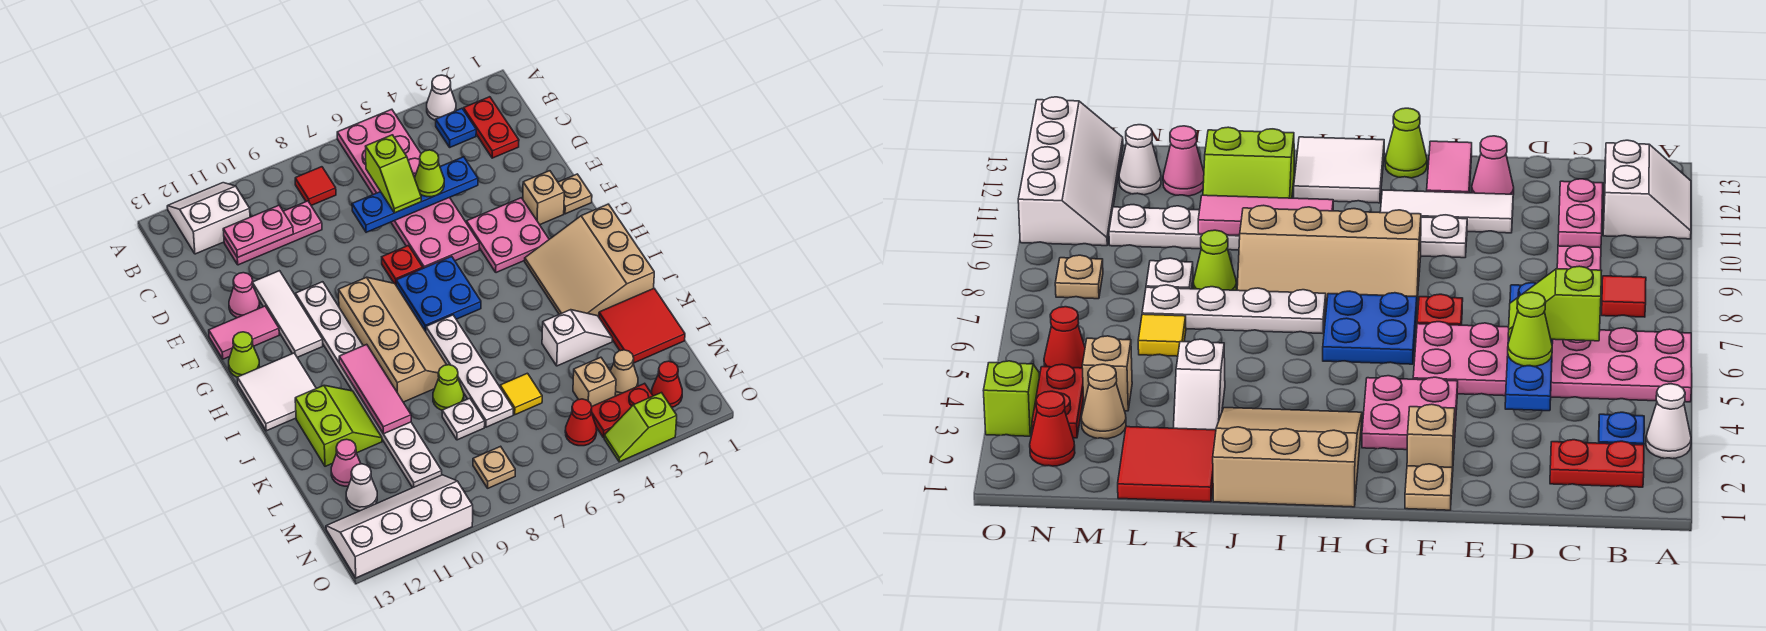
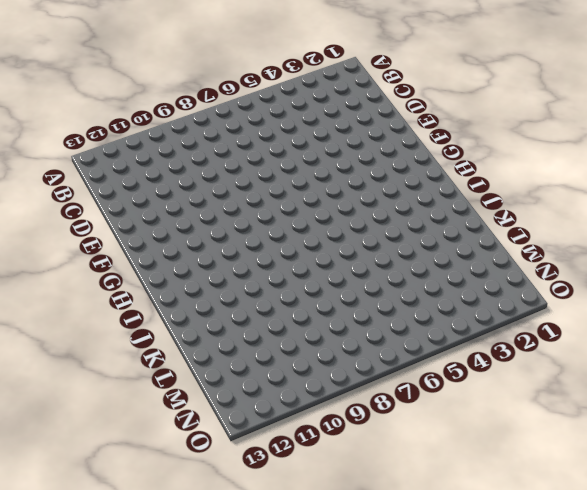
none -> white cone A3 level 1
none -> pink plate A5:F6 level 1
none -> white slope A11:B12 level 1 top B
none -> red plate B2:C2 level 1

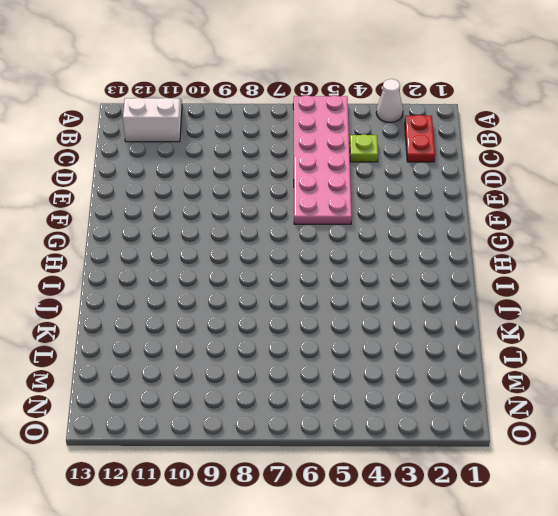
lime plate C4 level 1 -> none
none -> blue plate B3 level 1
none -> red tile B8 level 1
none -> pink plate C9:C11 level 1
none -> white tile E11:G11 level 1

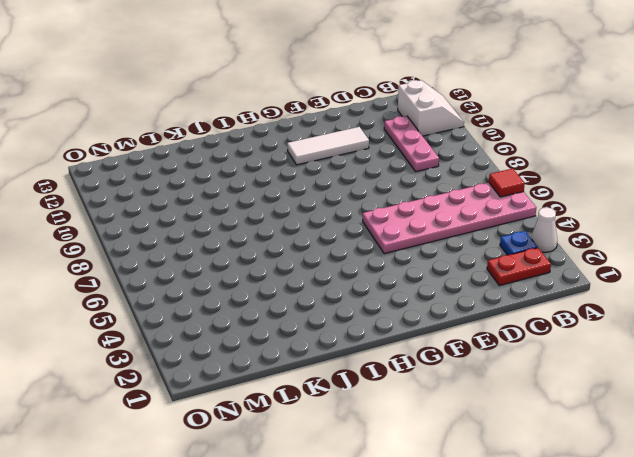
red tile A6 level 2 -> red tile B8 level 1
none -> pink cone E12 level 1
none -> tan plate F1 level 1
none -> tan brick F2 level 1
none -> pink plate F3:G4 level 1

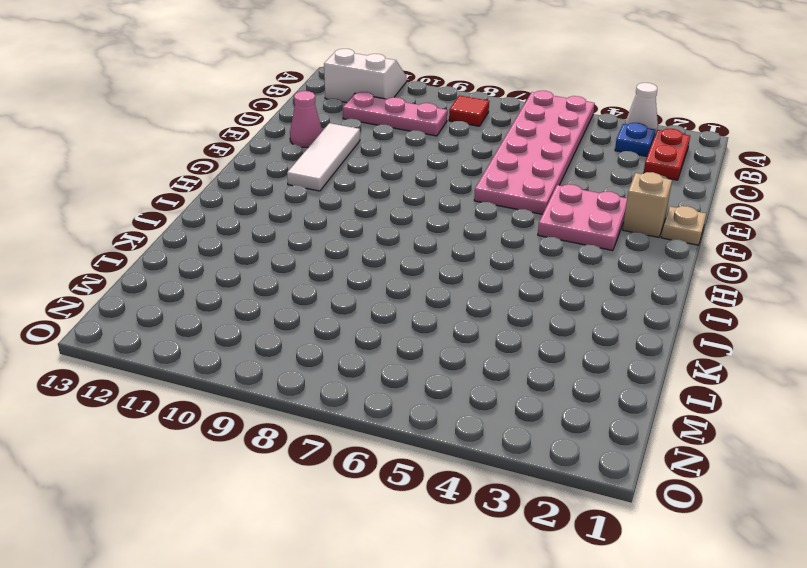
none -> red plate F7 level 1
none -> white plate F10:M10 level 1
none -> pink tile F12:F13 level 1
none -> blue plate G6:H7 level 1

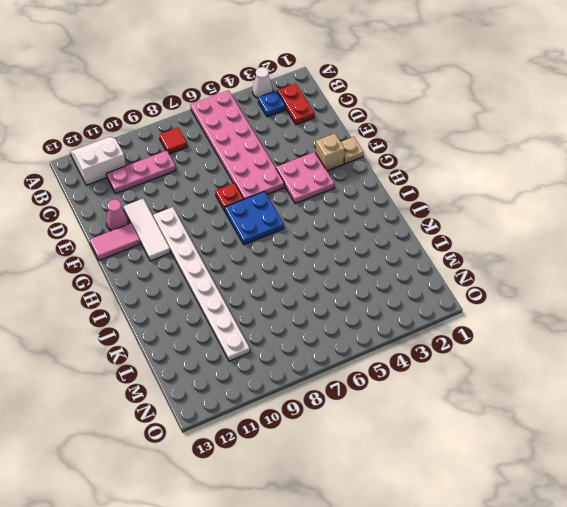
none -> tan slope G8:J9 level 1 top 9
none -> lime cone G13 level 1
none -> tan slope H1:J3 level 1 top 1
none -> white tile H12:I13 level 1

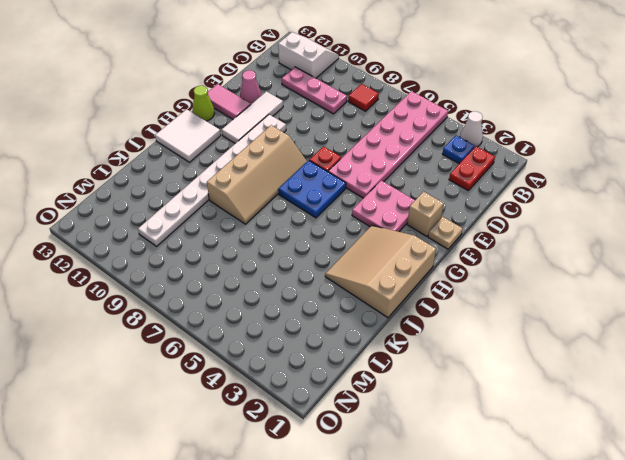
none -> white plate I7:L7 level 1
none -> lime slope J11:K12 level 1 top 12
none -> red tile K1:L2 level 1
none -> white slope K3:K4 level 1 top 4

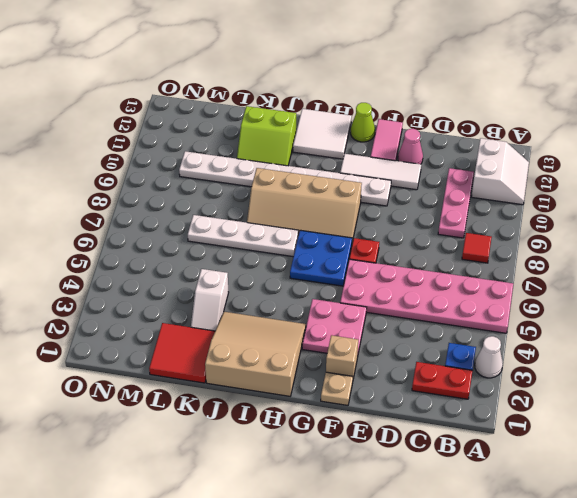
none -> lime cone K8 level 1
none -> yellow tile L6 level 1
none -> white plate L8 level 1
none -> pink cone L12 level 1

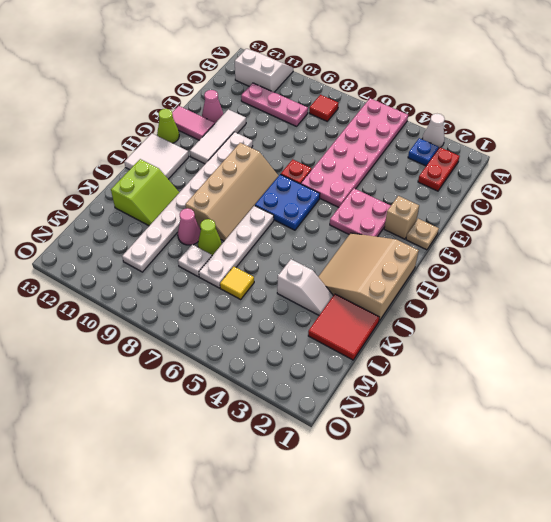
pink cone K9 level 1 -> pink cone L12 level 1
none -> tan cone M3 level 1
none -> tan brick M4 level 1
none -> white cone M12 level 1
none -> red cone N2 level 1

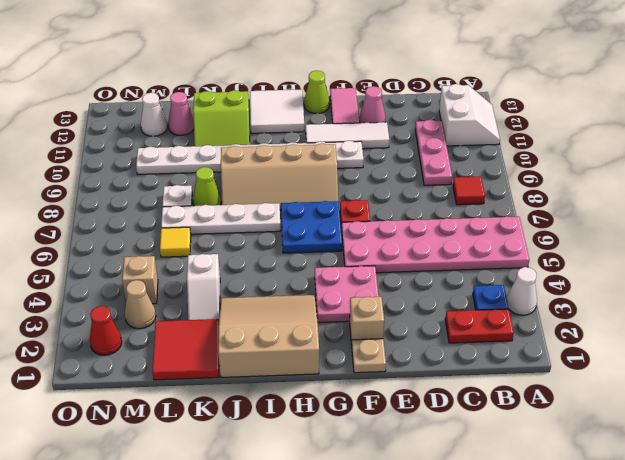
none -> red plate N3:N4 level 1
none -> red cone N5 level 1
none -> tan plate N8 level 1
none -> white slope N10:O13 level 1 top O

